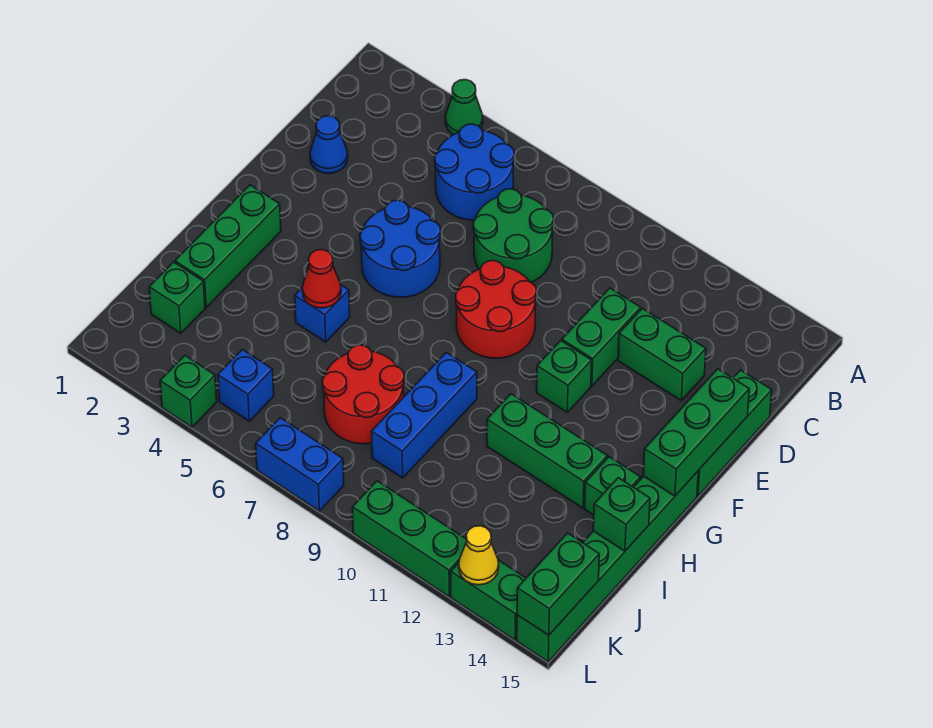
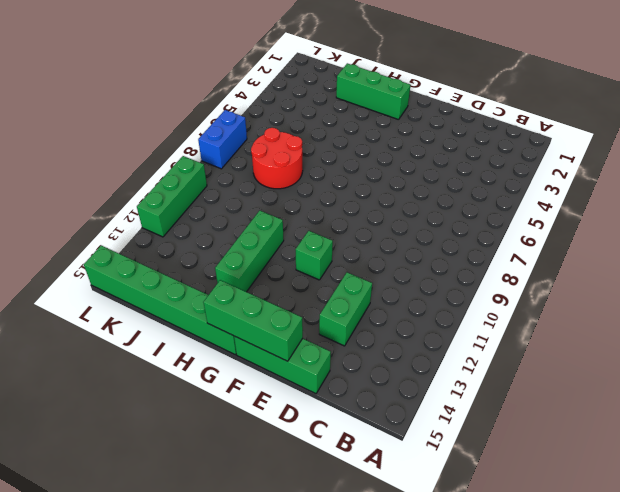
none -> green cone A4 level 1
none -> blue round brick B5:C6 level 1
none -> green round brick C7:D8 level 1

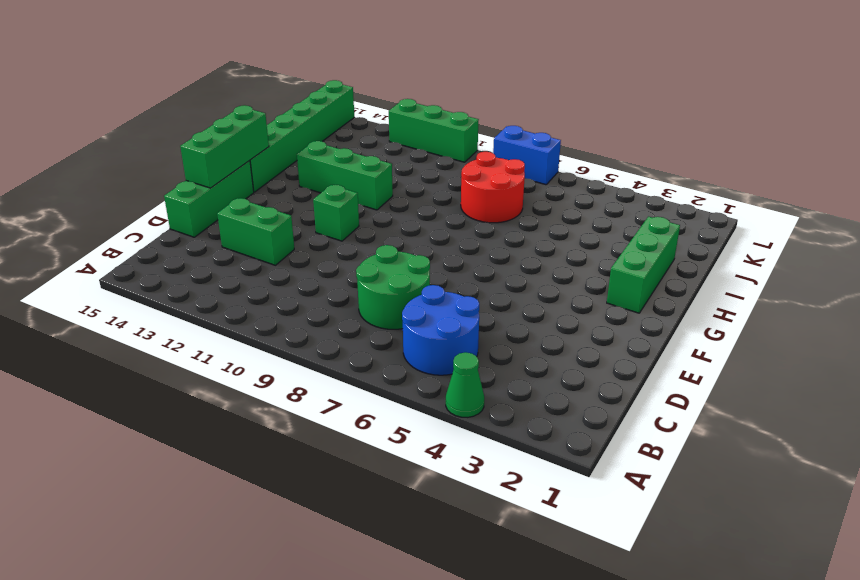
none -> blue cone D2 level 1
none -> green brick D11:E11 level 1
none -> blue round brick E5:F6 level 1

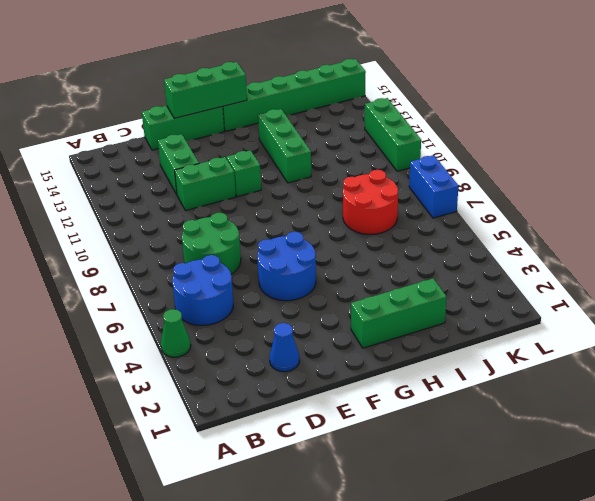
none -> red round brick E8:F9 level 1
none -> blue brick H5 level 1
none -> blue brick H9:J9 level 1

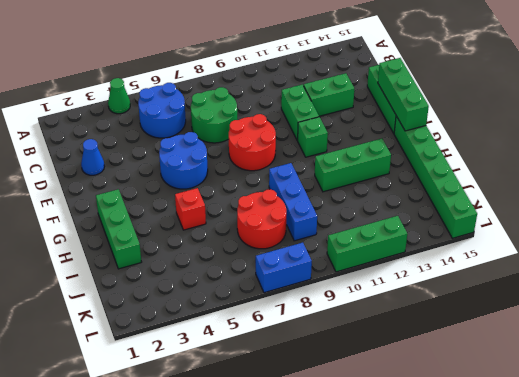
red brick H5 level 1 -> blue brick H5 level 1
none -> green brick H14 level 1
none -> green brick J2 level 1
none -> blue brick K5 level 1

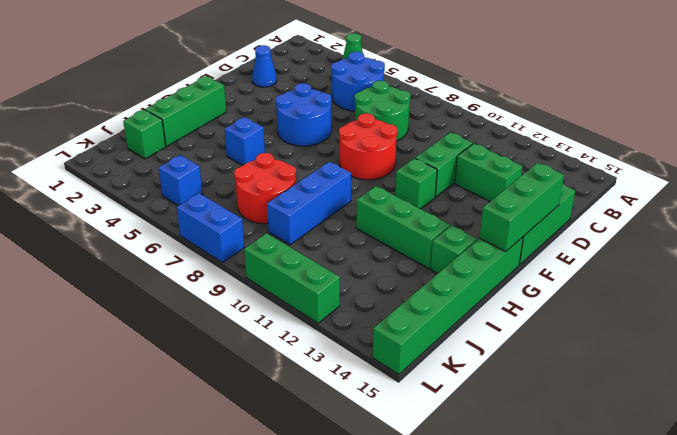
none -> green brick L4 level 1
none -> green brick L13:L14 level 1
none -> red cone H5 level 2

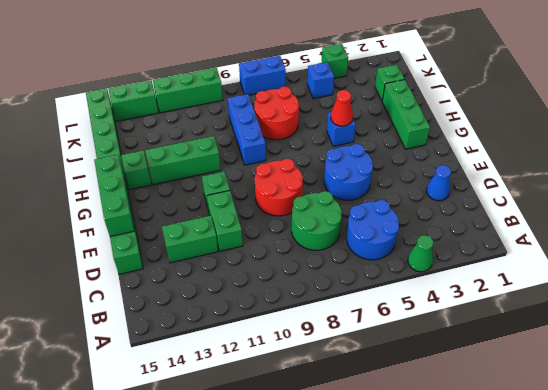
none -> green brick I15 level 2
none -> green brick K15:L15 level 2
none -> yellow cone L13 level 2

